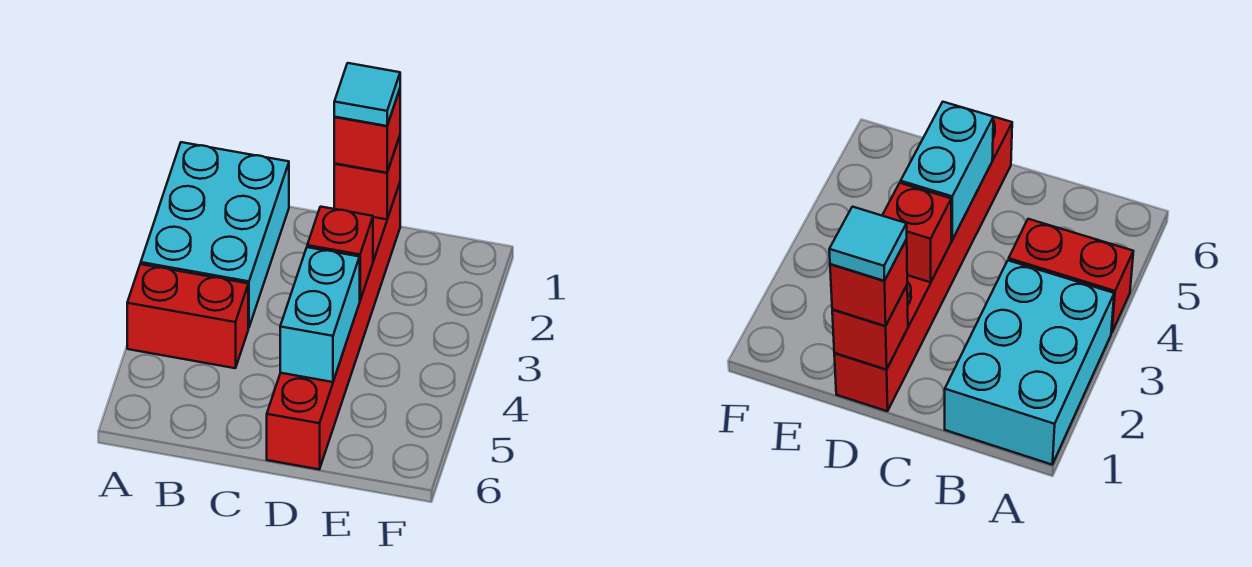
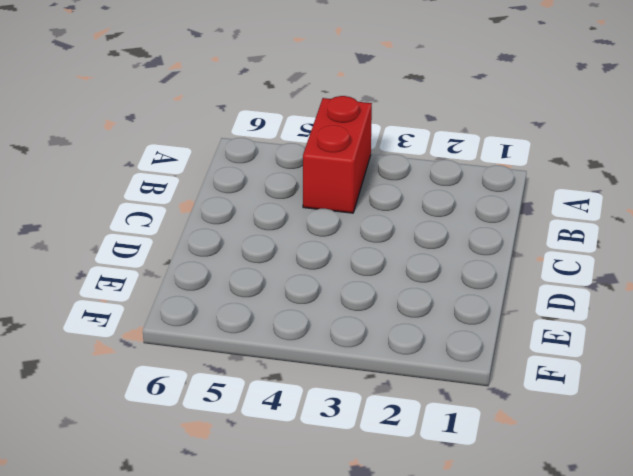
none -> cyan brick A1:B3 level 1
none -> red brick D1:D6 level 1

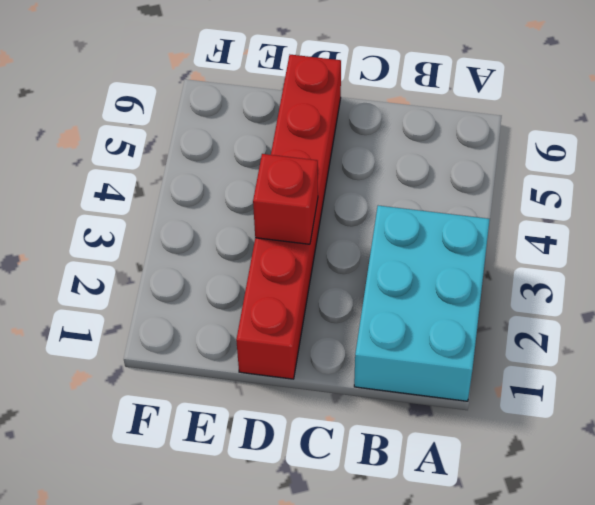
none -> red brick A4:B4 level 1
none -> red brick D1 level 2

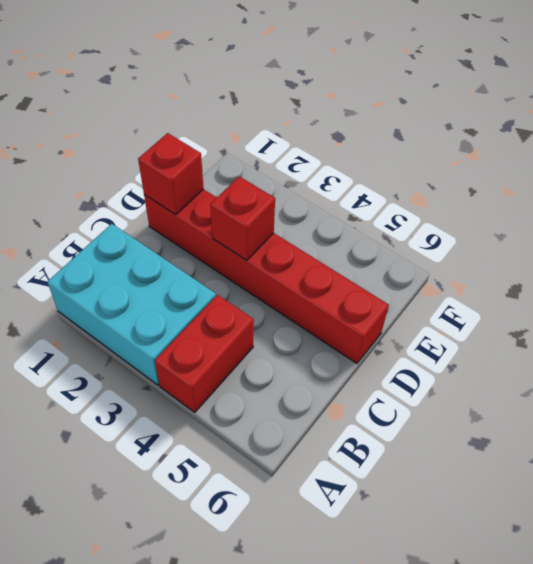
none -> cyan brick D4:D5 level 2
none -> red brick D1 level 3

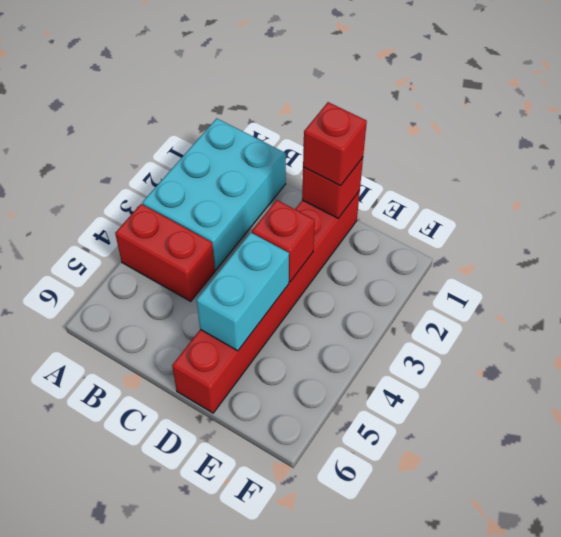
none -> cyan tile D1 level 4

